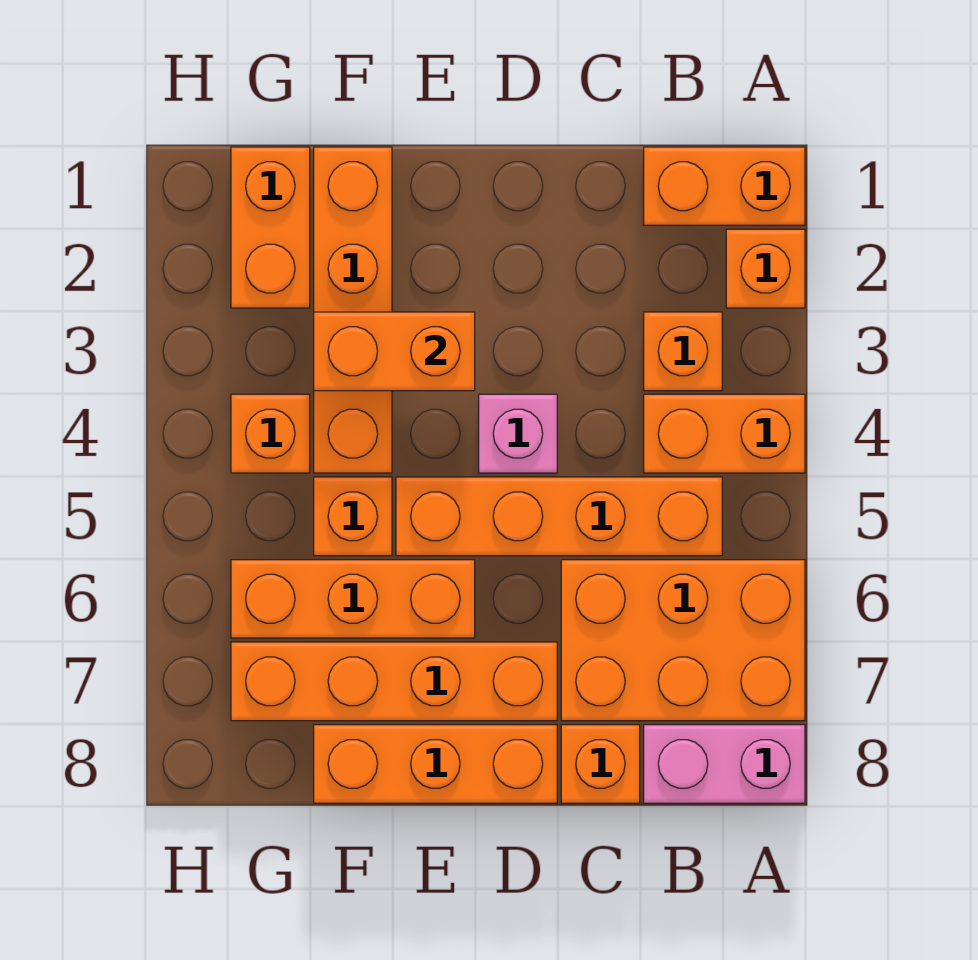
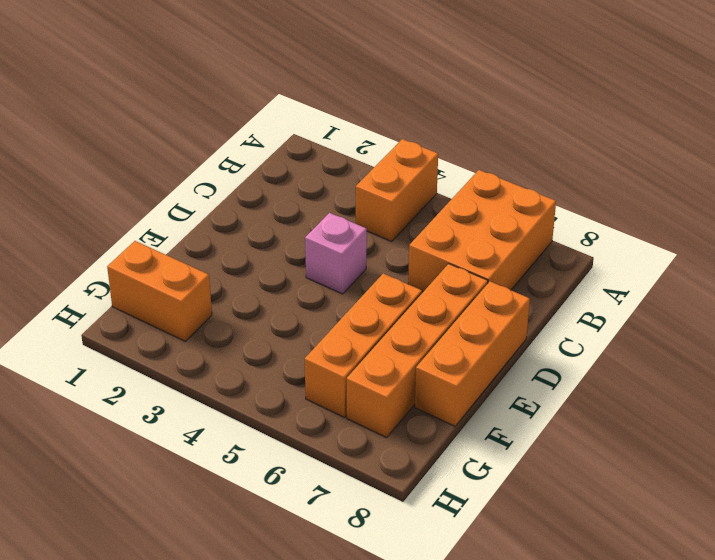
none -> orange brick A1:B1 level 1
none -> orange brick A2 level 1
none -> pink brick A8:B8 level 1

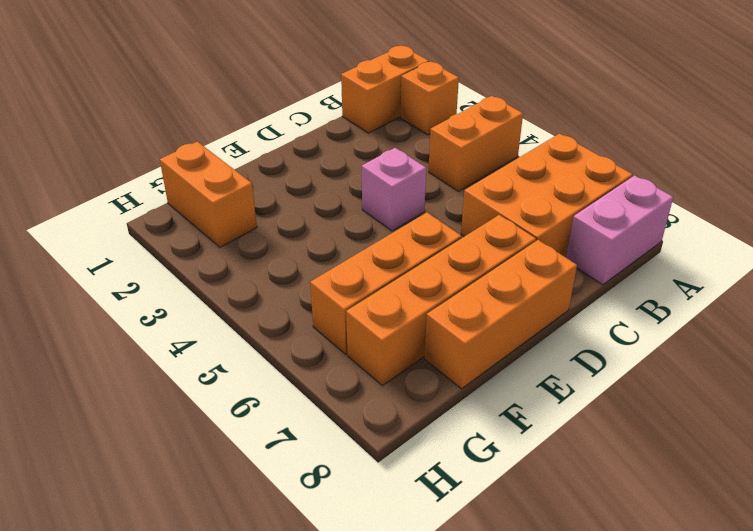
none -> orange brick B3 level 1
none -> orange brick B5:E5 level 1
none -> orange brick C8 level 1

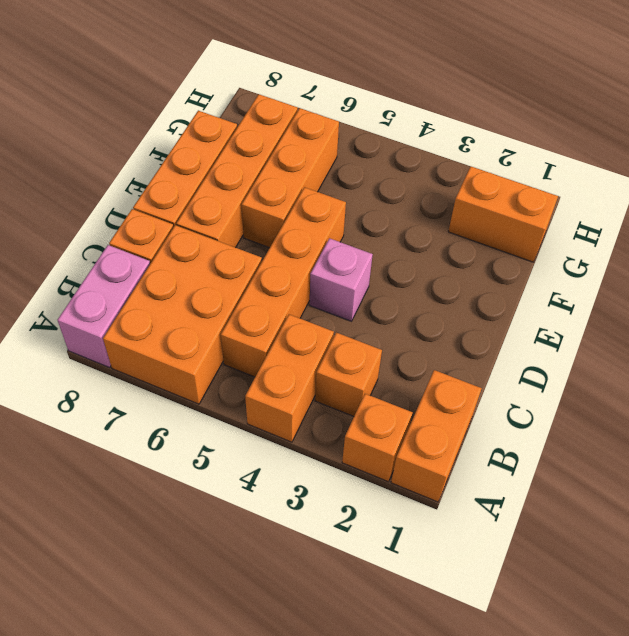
none -> orange brick F1:F4 level 1
none -> orange brick F5 level 1
none -> orange brick G4 level 1

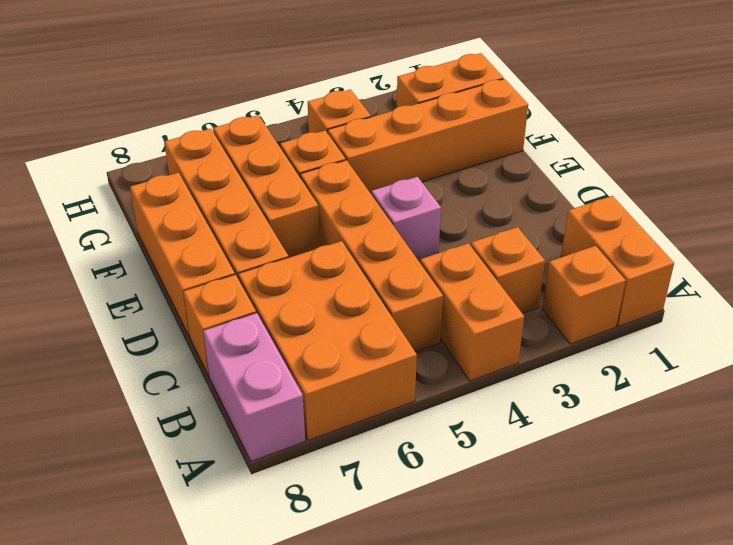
none -> orange brick E3:F3 level 2

